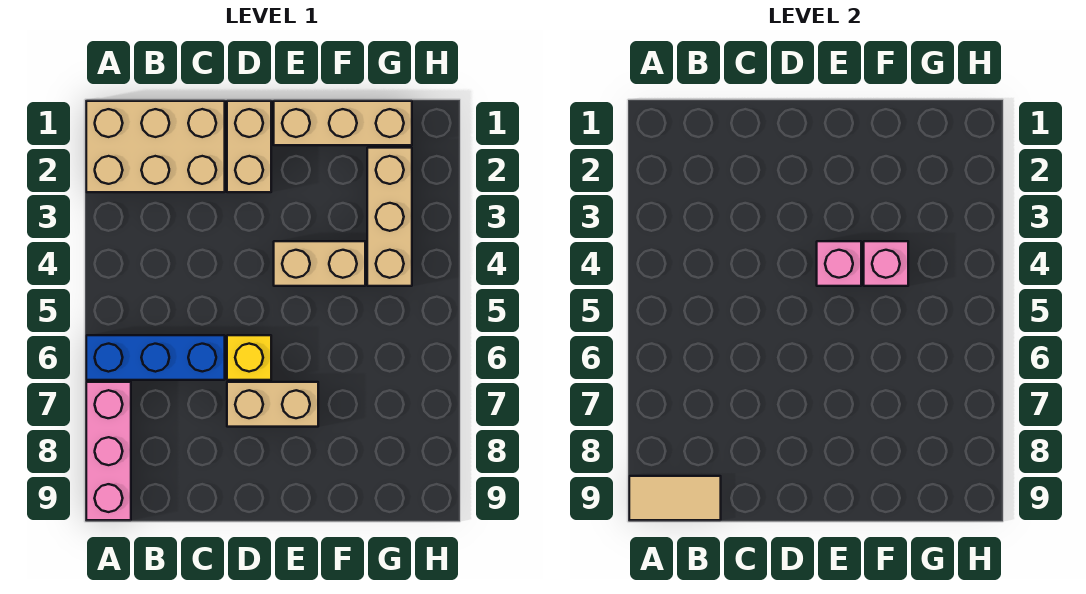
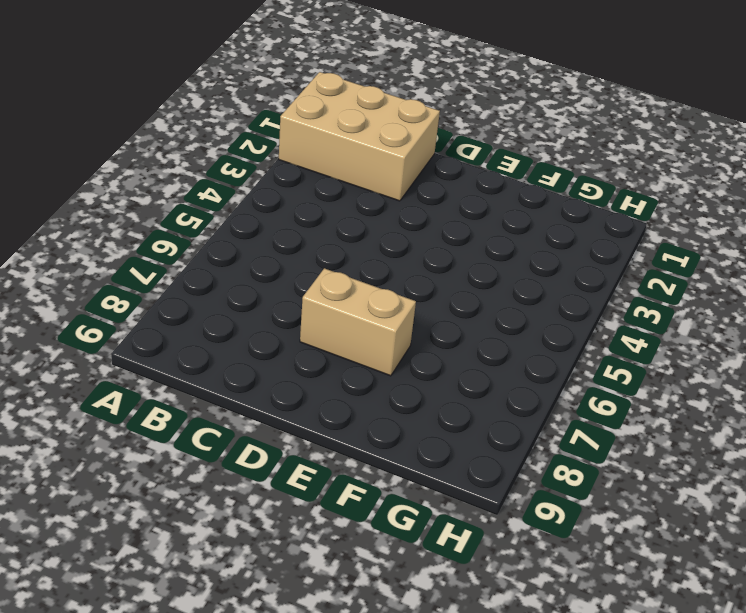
none -> blue brick A6:C6 level 1
none -> pink brick A7:A9 level 1
none -> tan brick D1:D2 level 1

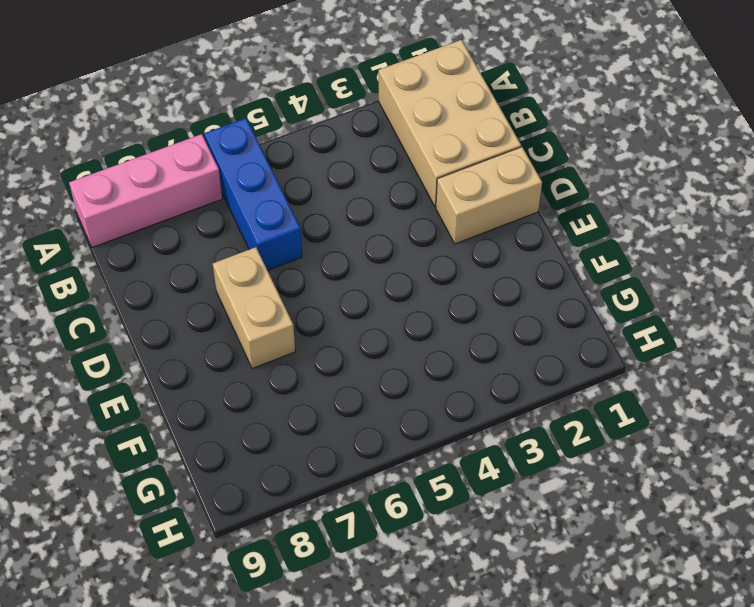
none -> yellow brick D6 level 1
none -> tan brick E1:G1 level 1
none -> tan brick E4:F4 level 1

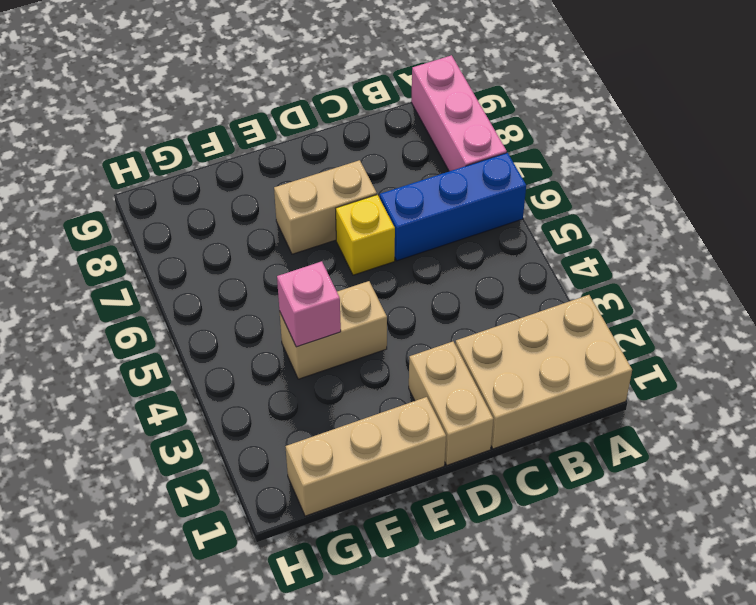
none -> tan brick G2:G4 level 1
none -> tan tile A9:B9 level 2
none -> pink brick E4 level 2

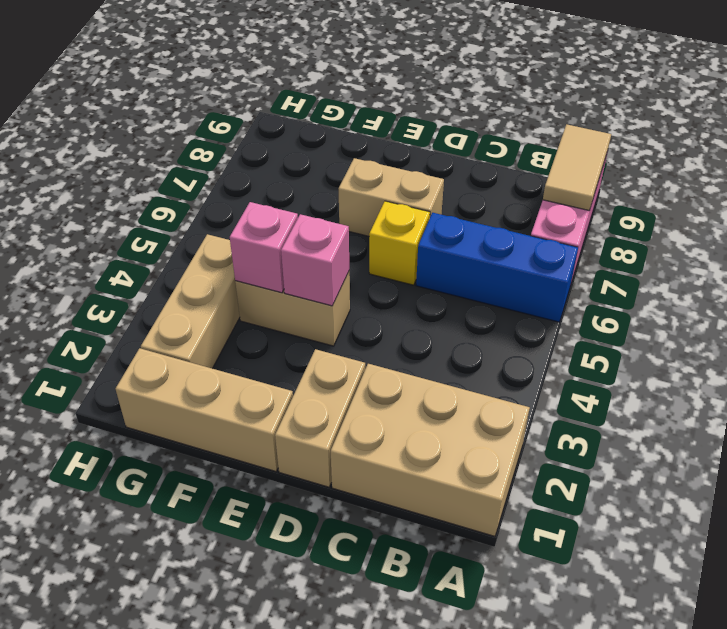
tan tile A8:A9 level 2 -> tan tile A9:B9 level 2

